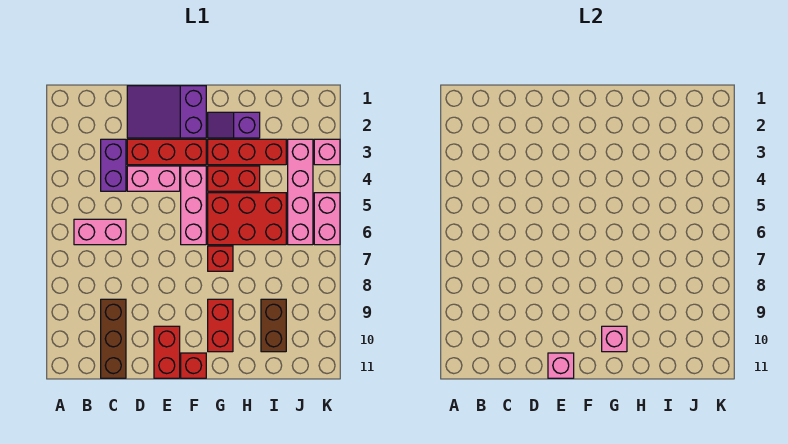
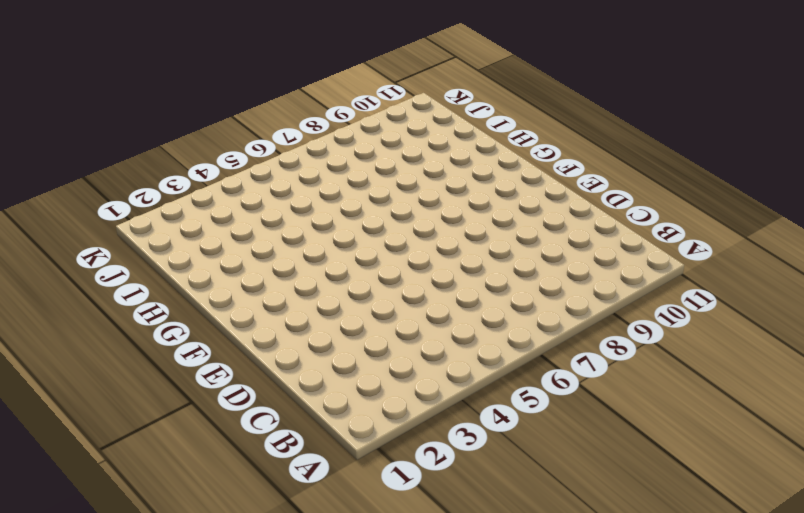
none -> pink brick B6:C6 level 1
none -> purple brick C3:C4 level 1
none -> brown brick C9:C11 level 1

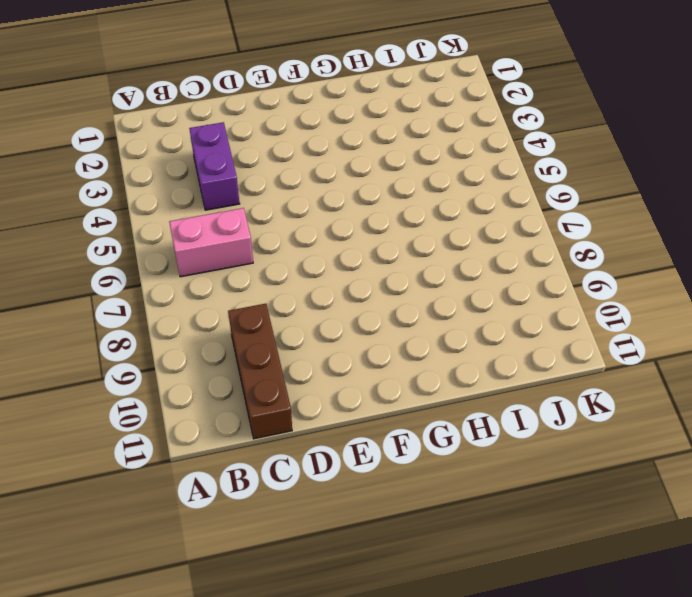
none -> purple slope D1:F2 level 1 top F
none -> red brick D3:F3 level 1
none -> pink brick D4:E4 level 1

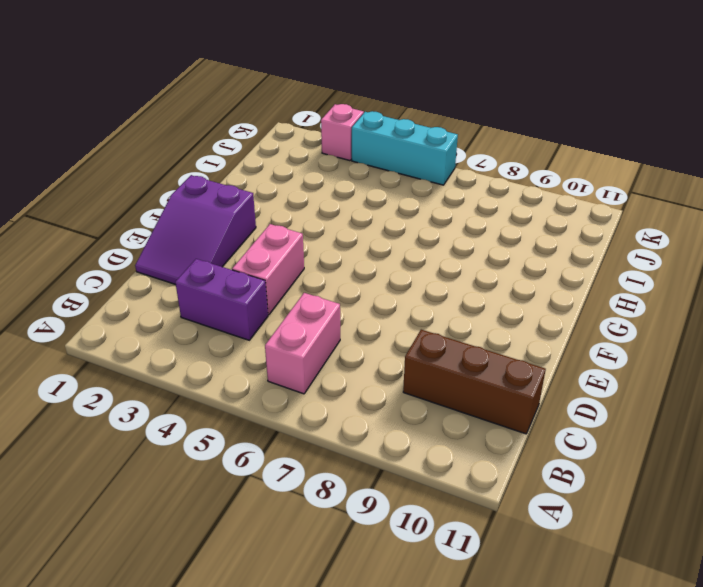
cyan brick K4:K6 level 1 -> pink brick K5:K6 level 1
none -> red brick D3:F3 level 1
none -> red brick E10:E11 level 1
none -> pink brick F4:F6 level 1

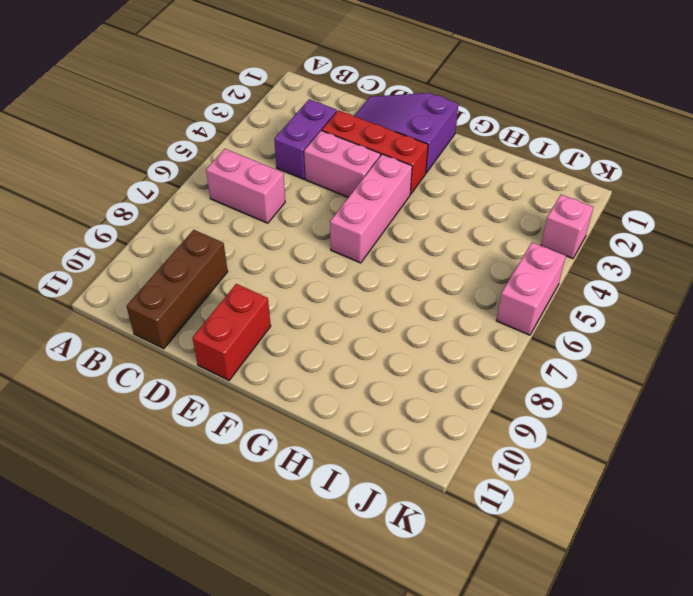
none -> red brick F11 level 1
none -> purple slope G2:H2 level 1 top H
none -> red brick G3:I3 level 1

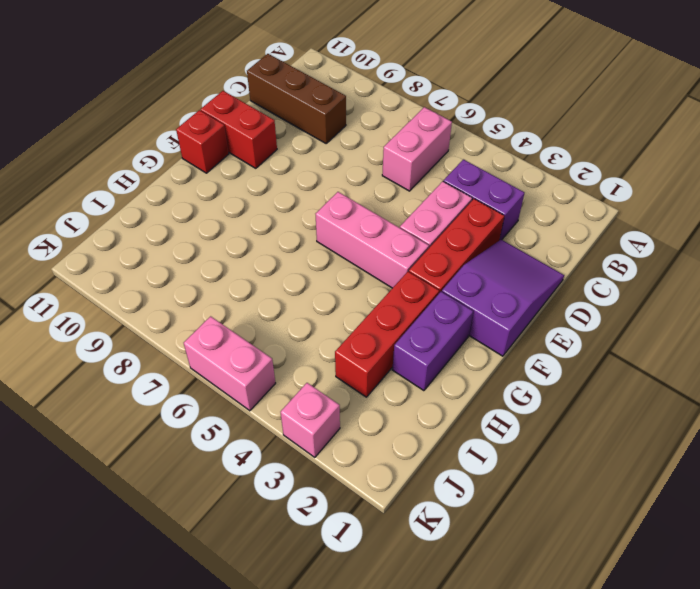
purple brick G2:H2 level 1 -> purple slope G2:H2 level 1 top H
none -> red brick G4:H4 level 1
none -> red brick G5:I6 level 1
none -> red brick G7 level 1

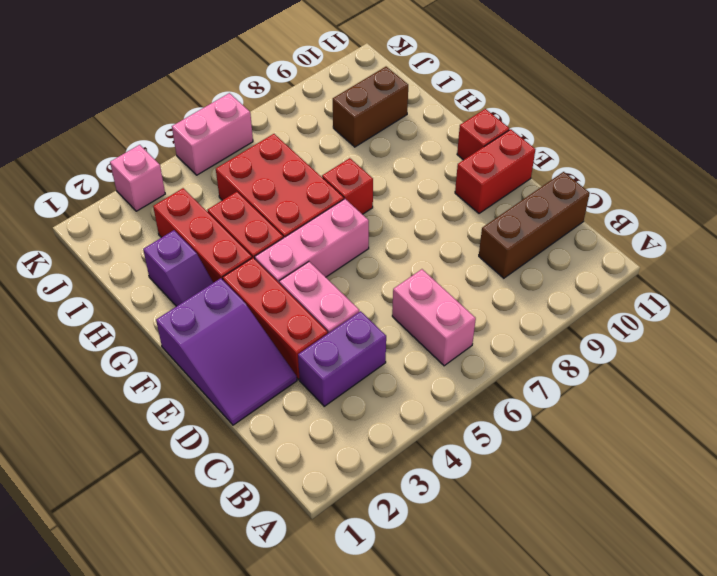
none -> red brick G9:G10 level 1
none -> pink brick J3:J6 level 1
none -> pink brick E11 level 2

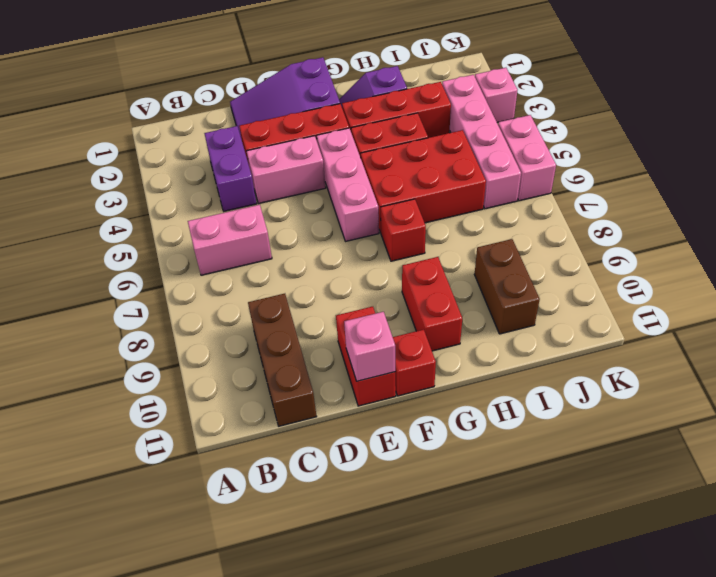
none -> pink brick G10 level 2

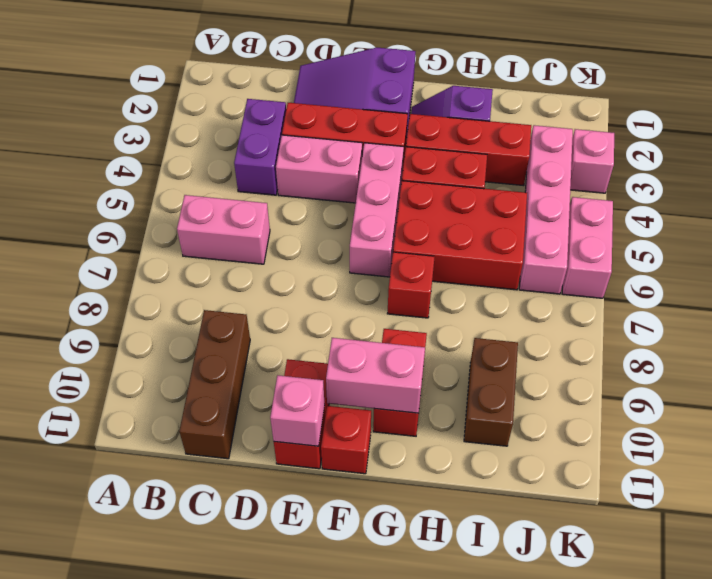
pink brick F10:G10 level 2 -> pink brick G10 level 2

